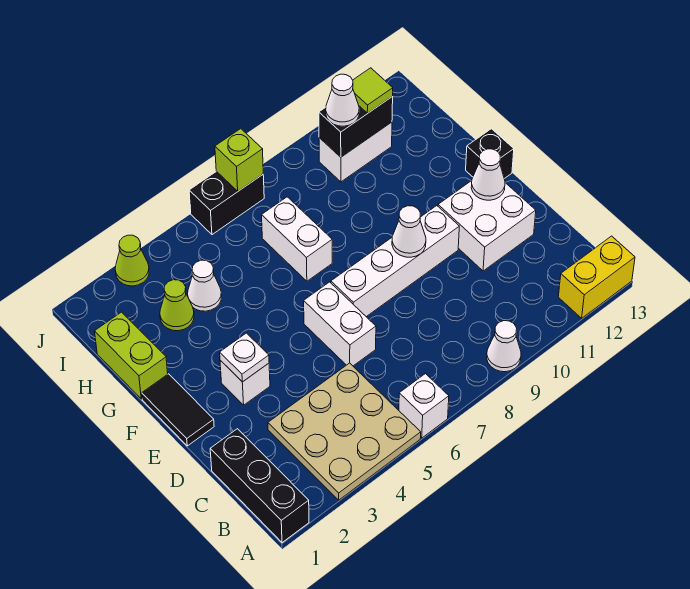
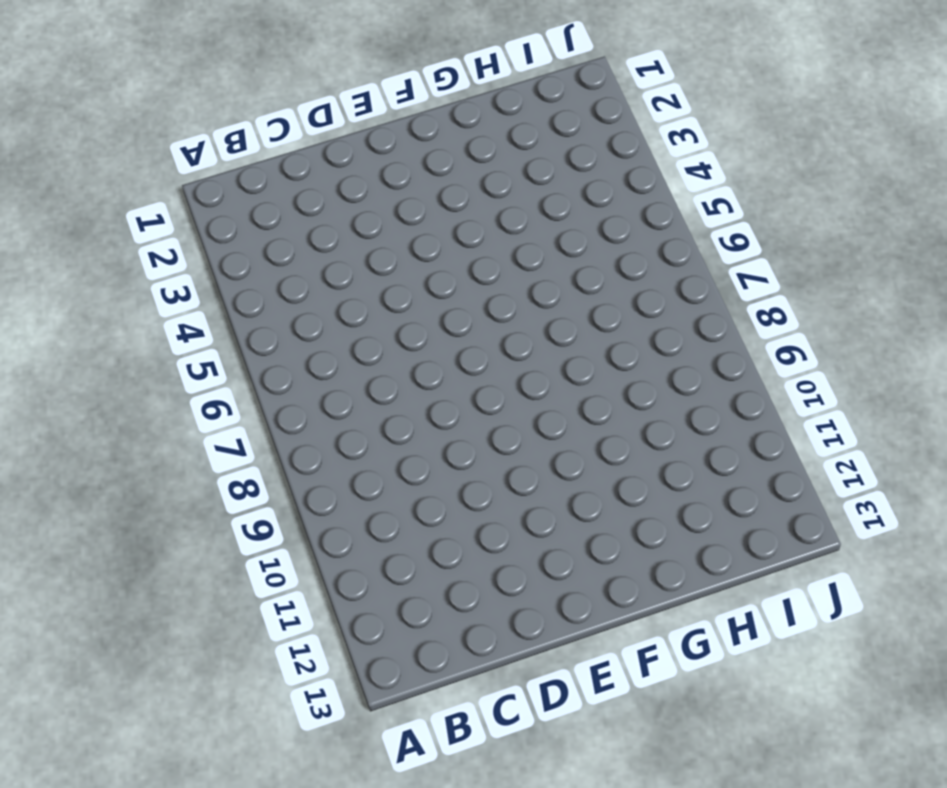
none -> black brick A1:C1 level 1
none -> tan plate A3:C5 level 1
none -> white brick A6 level 1

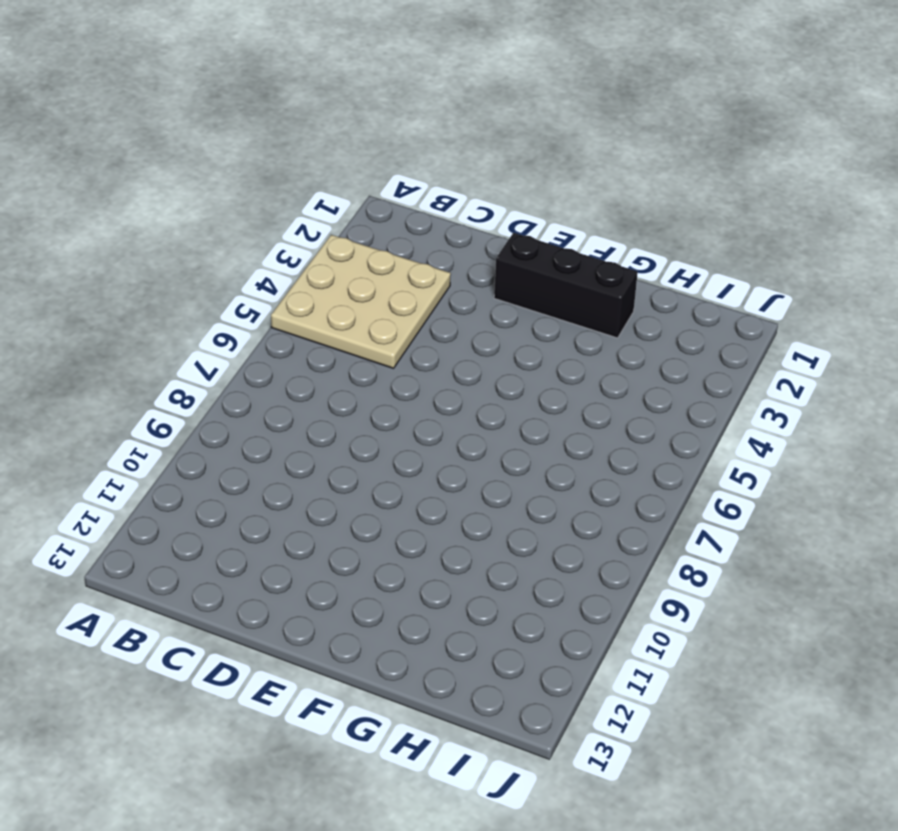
black brick E2:G2 level 1 -> black brick A1:C1 level 1
none -> white brick A6 level 1
none -> white cone A9 level 1
none -> yellow brick A12:A13 level 1

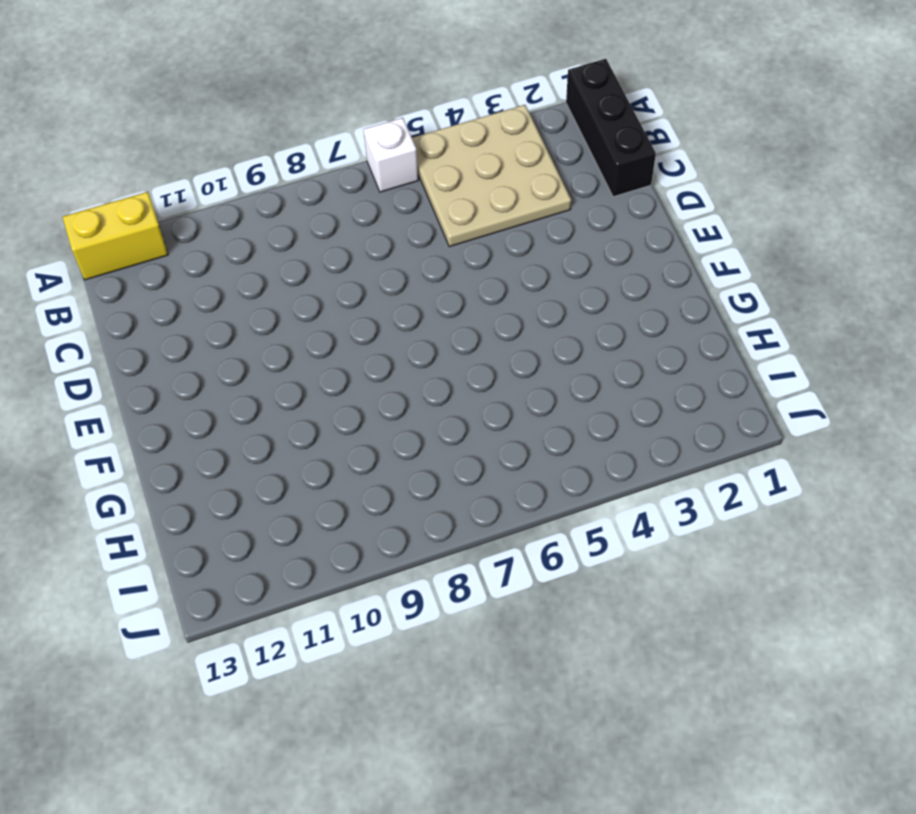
none -> white cone A9 level 1
none -> white brick D6:E6 level 1
none -> white brick D11:E12 level 1

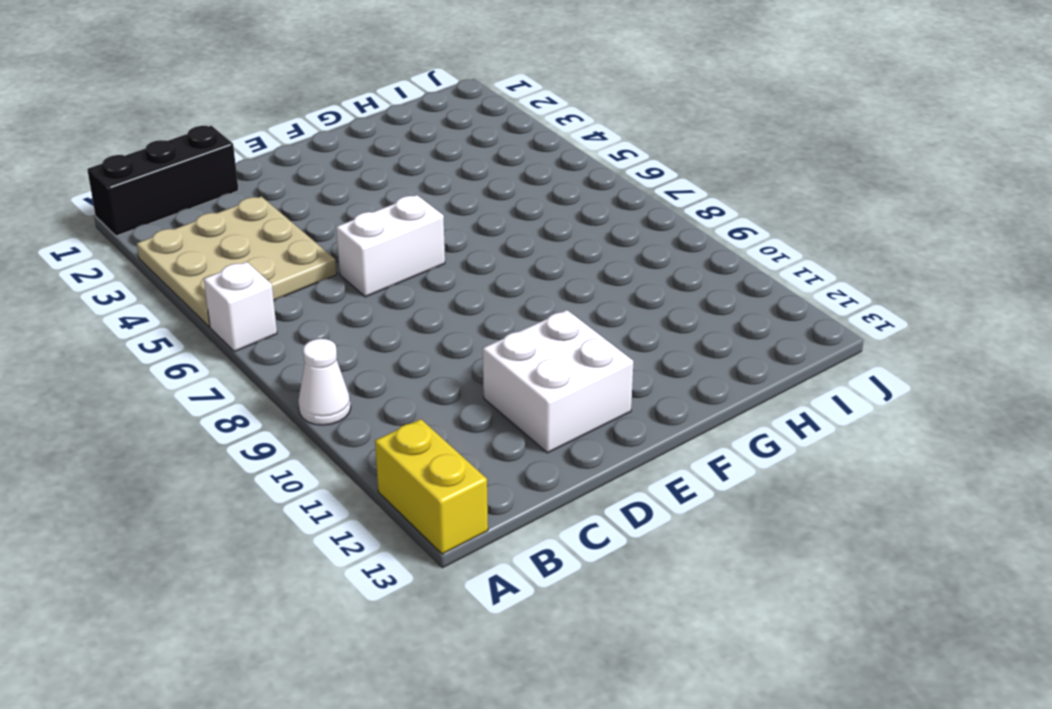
none -> black tile E1:F1 level 1
none -> white brick E3 level 1
none -> white brick E7:E10 level 1

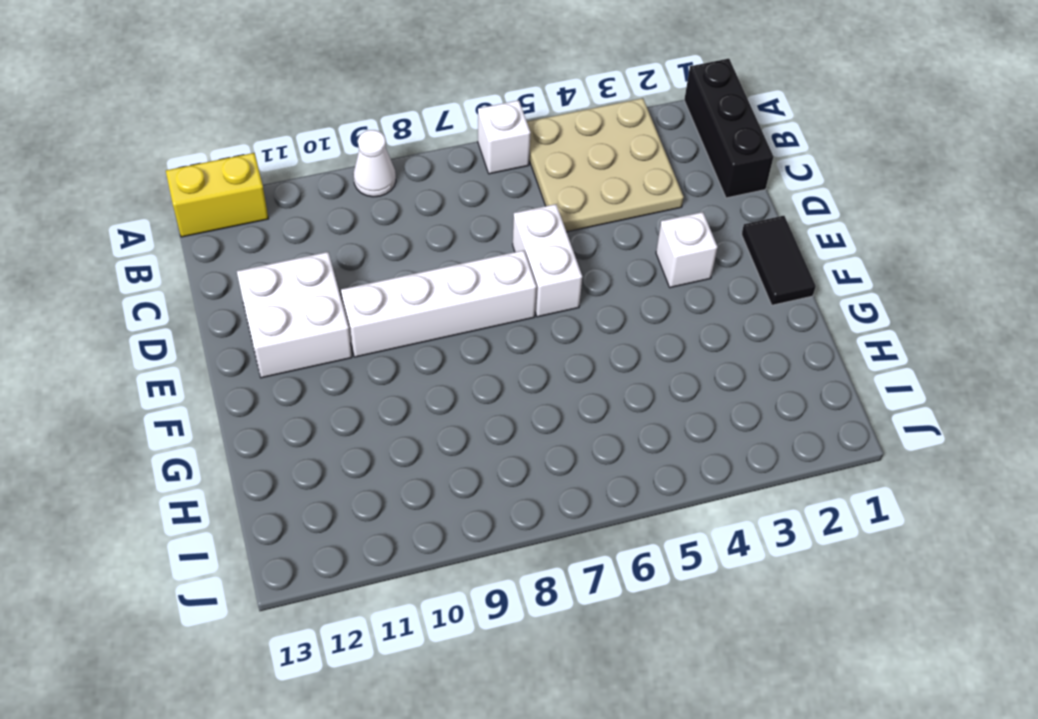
none -> black brick F13 level 1
none -> lime brick G1:H1 level 1
none -> white brick G7:H7 level 1

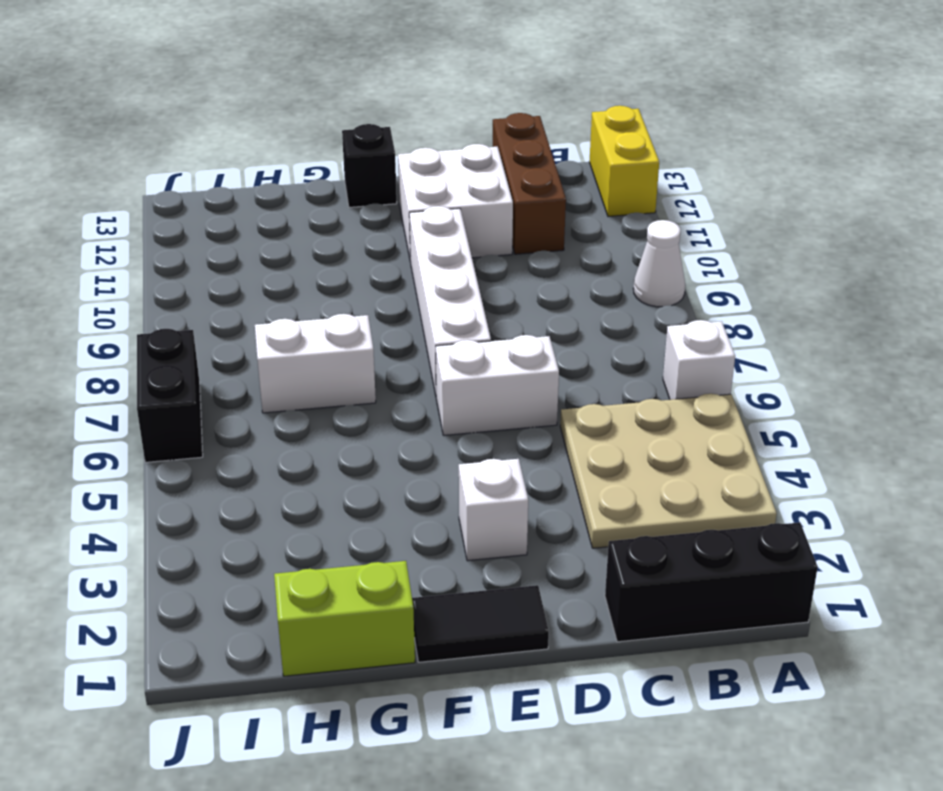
brown brick C11:C13 level 1 -> none
none -> lime cone H3 level 1
none -> white cone H4 level 1
none -> white brick I10:I11 level 1

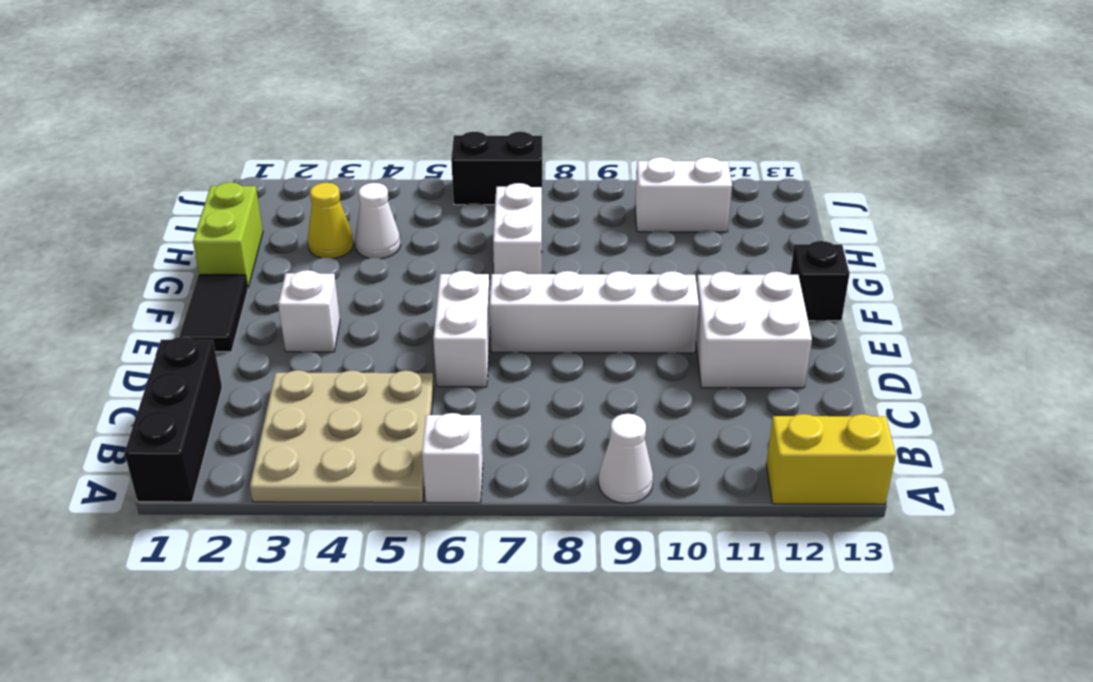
yellow cone H3 level 1 -> lime cone H3 level 1
none -> lime cone J3 level 1
none -> white plate E3 level 2
none -> white cone E9 level 2

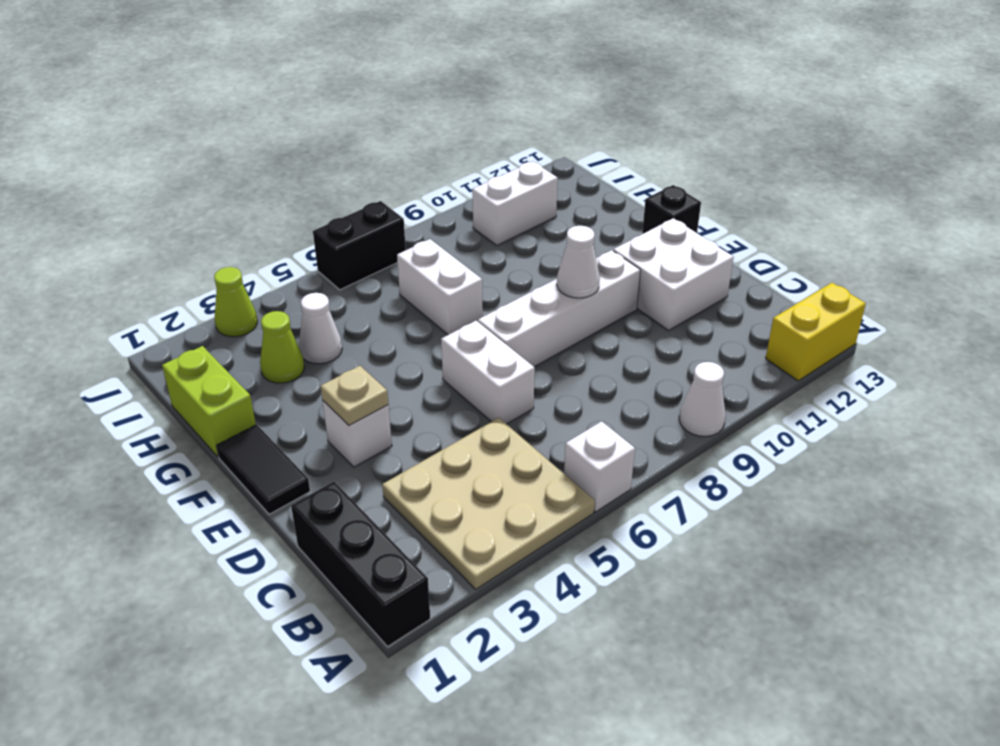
tan plate E3 level 2 -> white plate E3 level 2
none -> white cone E12 level 2
none -> black brick I10:I11 level 2
none -> lime brick J7 level 2

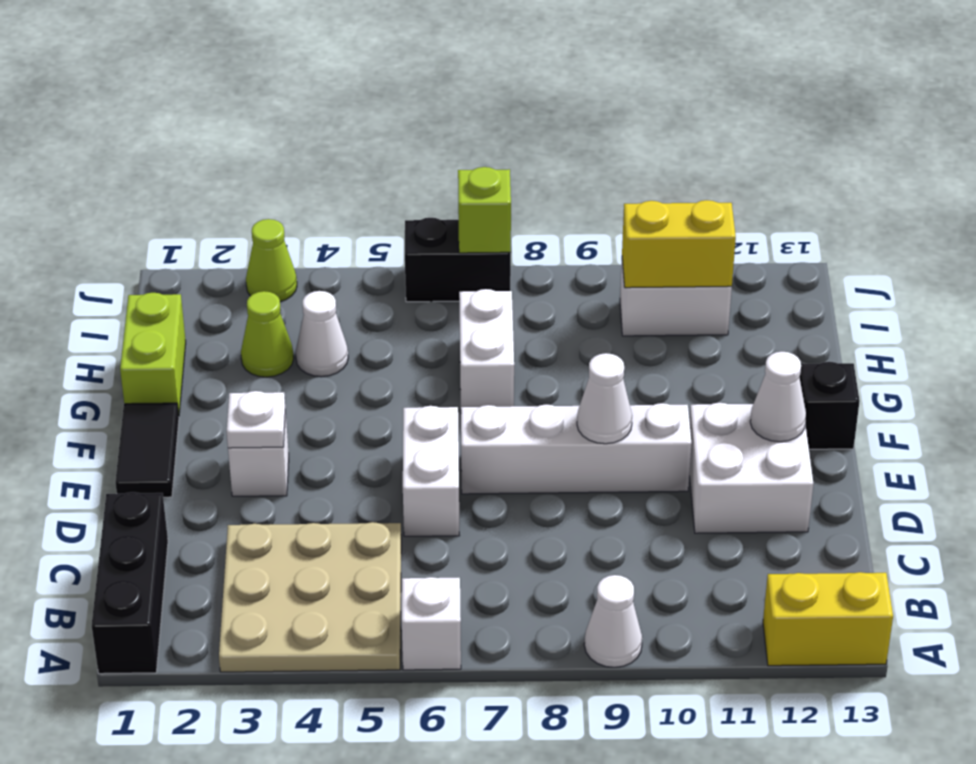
yellow brick I10:I11 level 2 -> black brick I10:I11 level 2
none -> white cone I10 level 3
none -> lime tile I11 level 3

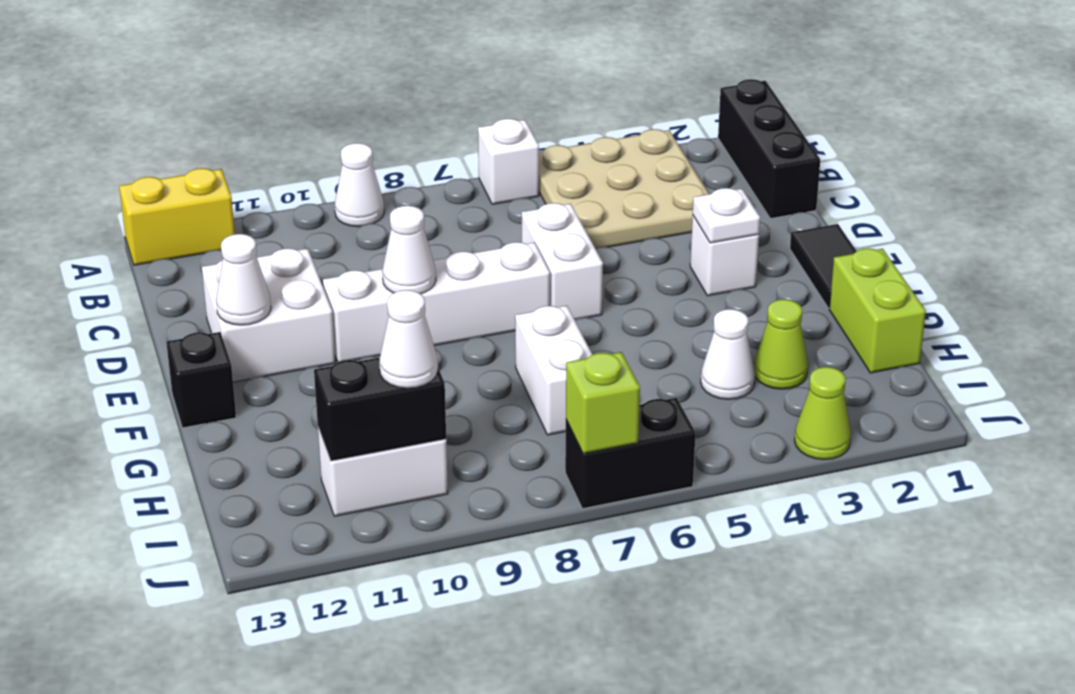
none -> lime tile I11 level 3

